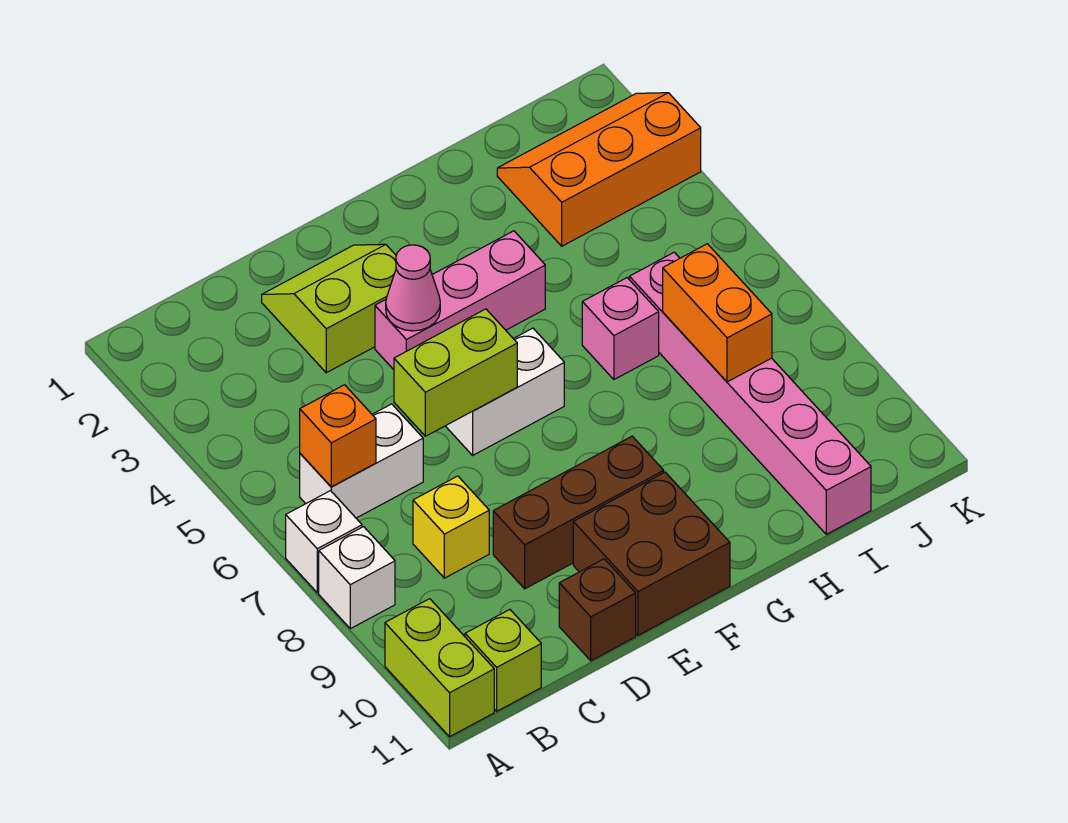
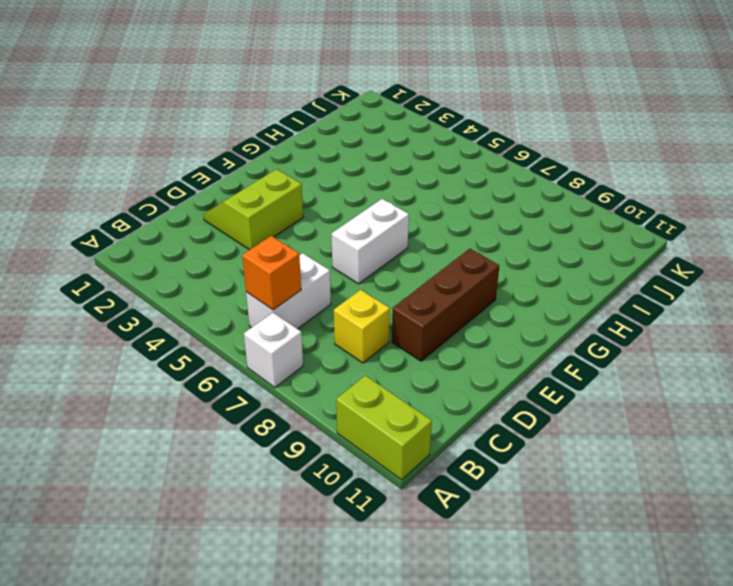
none -> white brick A8 level 1
none -> lime brick B11 level 1
none -> brown brick D11 level 1

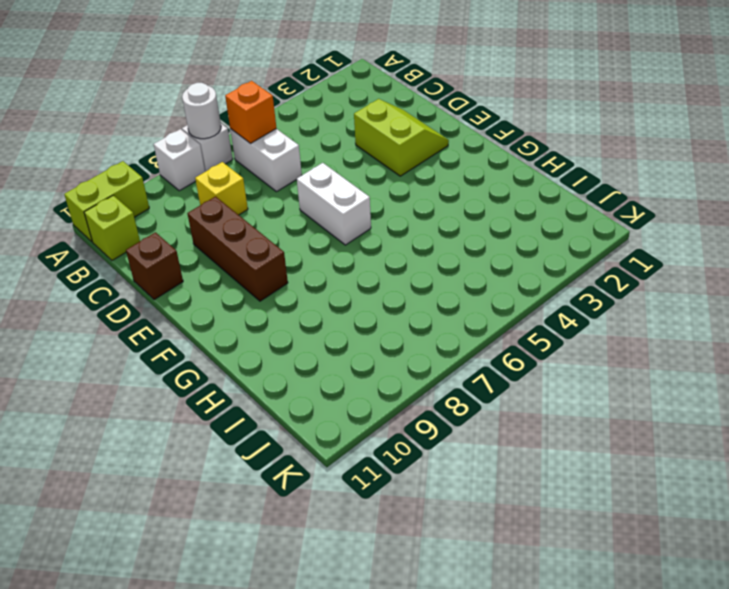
white round brick A7 level 2 -> none
none -> pink brick E4:G4 level 1
none -> brown brick E10:F11 level 1
none -> pink brick H6 level 1

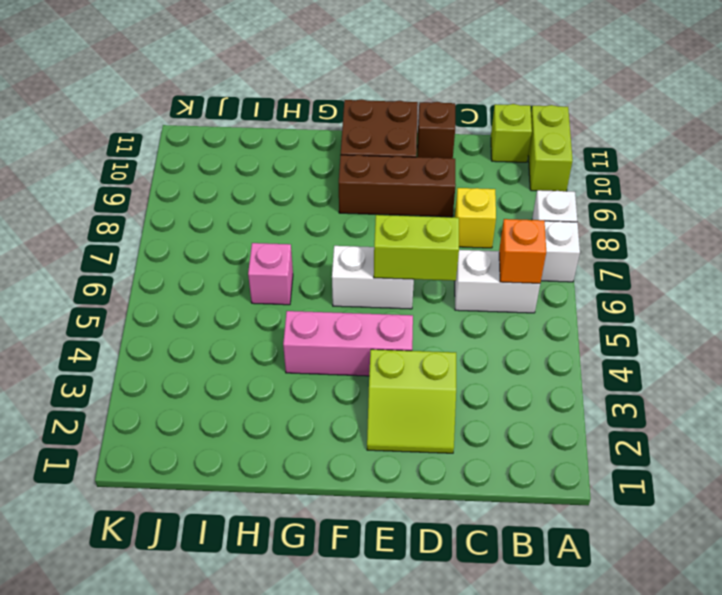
none -> orange slope I2:K3 level 1 top 3
none -> pink brick I6:I11 level 1
none -> pink cone E4 level 2

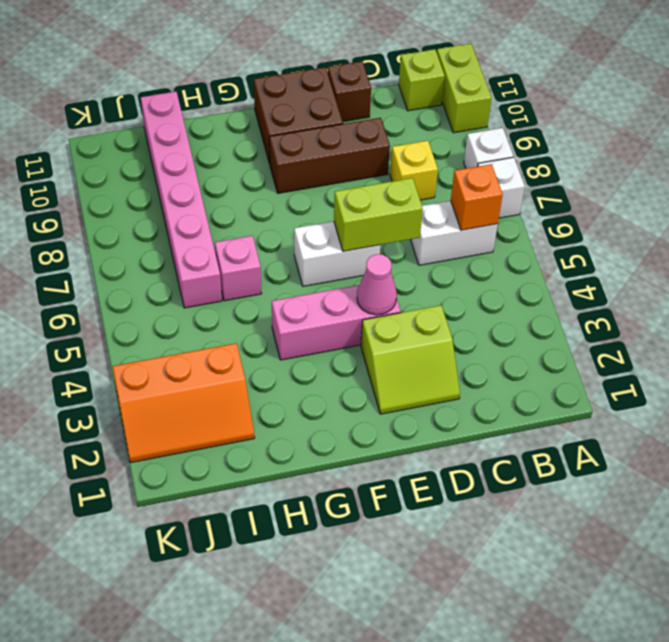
none -> orange brick I7:I8 level 2

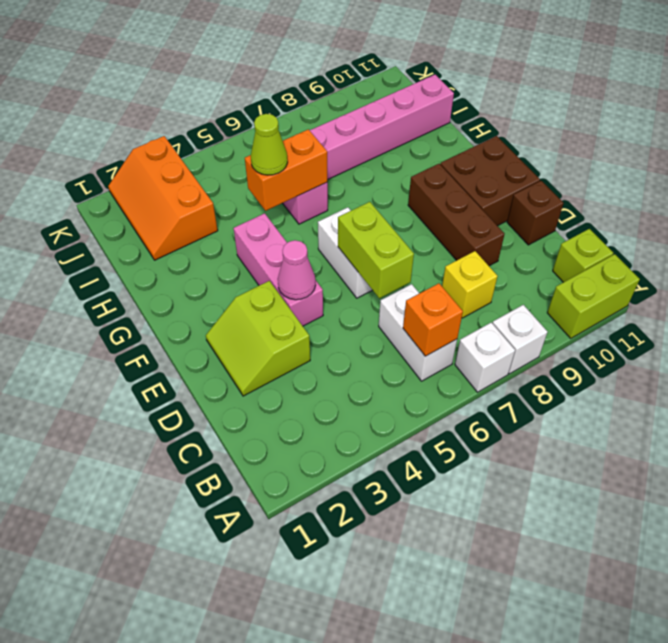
orange brick H5:H6 level 2 -> orange brick I7:I8 level 2
lime cone H5 level 3 -> none

